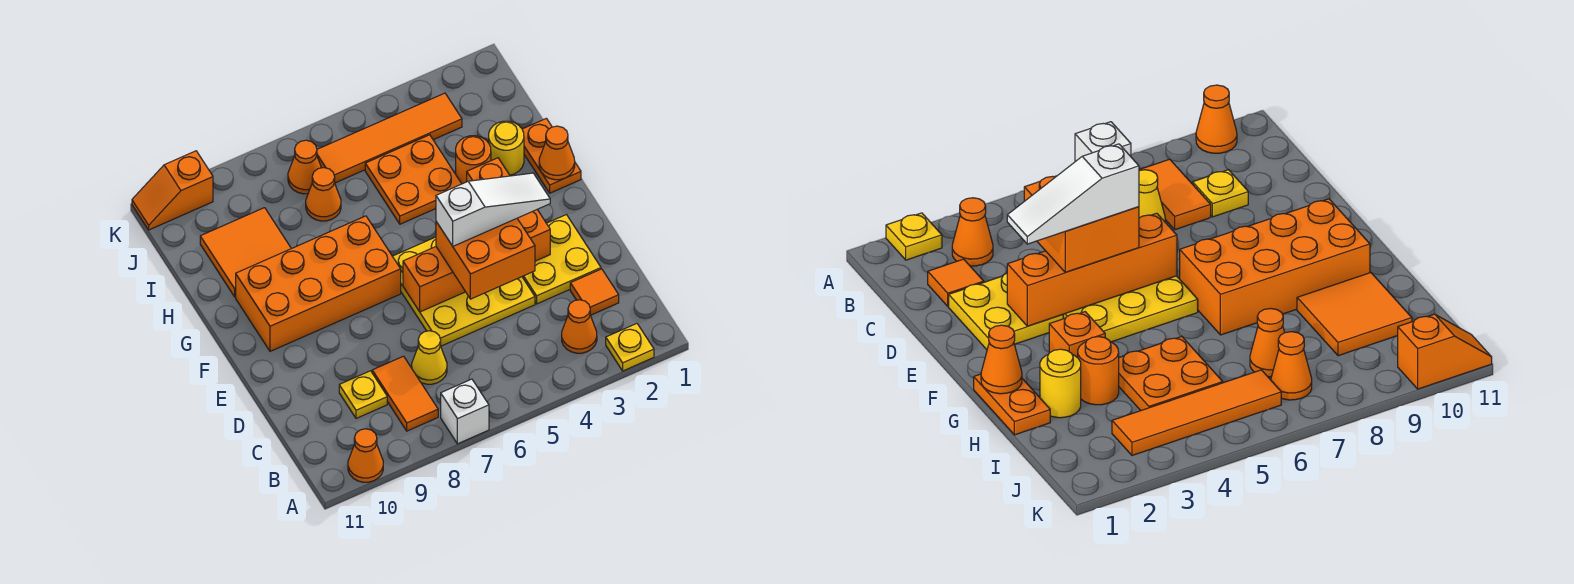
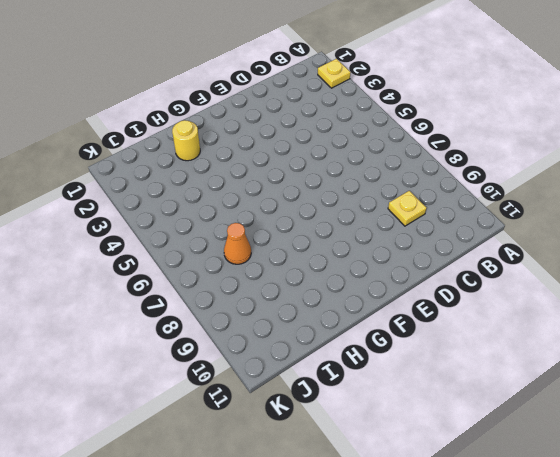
none -> white brick A7 level 1
none -> orange cone A10 level 1
none -> orange cone B3 level 1

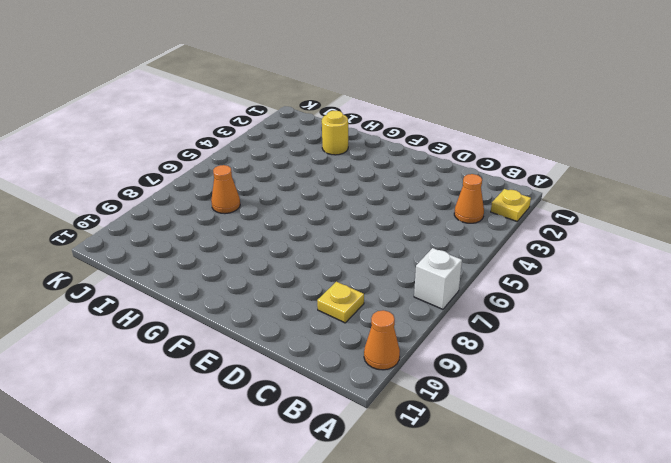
none -> orange tile B8:C8 level 1
none -> orange tile C2 level 1
none -> yellow cone C7 level 1

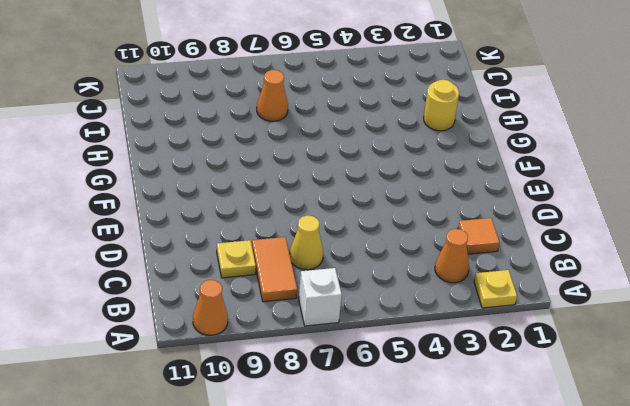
none -> yellow plate D2:E3 level 1
none -> yellow plate D4:F6 level 1
none -> orange brick F7:G10 level 1

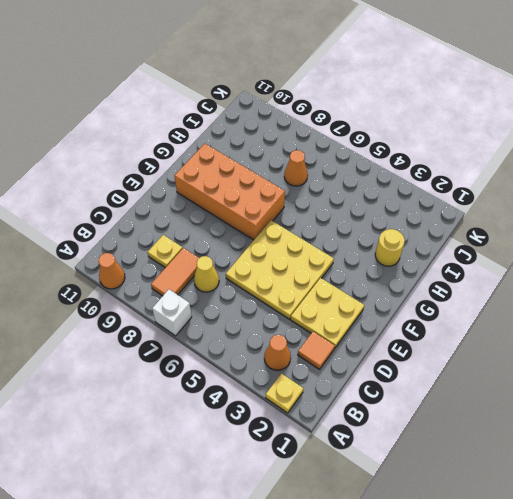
none -> orange plate G1:H1 level 1
none -> orange brick G3 level 1
none -> orange round brick H3 level 1

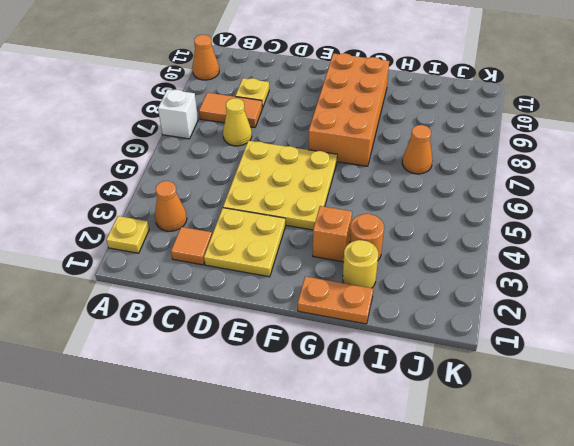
none -> orange plate H4:I5 level 1
none -> orange tile H9:I10 level 1
none -> orange tile J3:J6 level 1

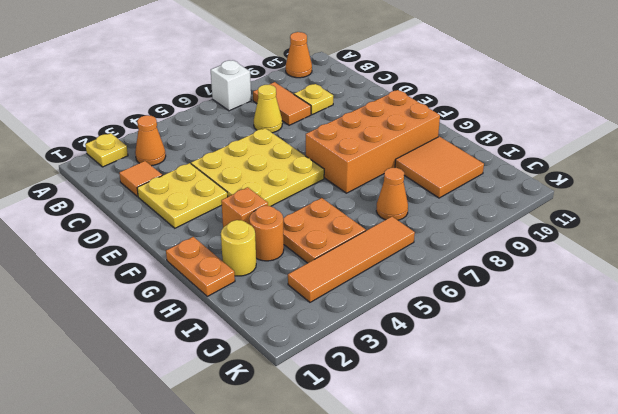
none -> orange cone J7 level 1
none -> orange slope K10:K11 level 1 top 10
none -> orange brick E3:E6 level 2

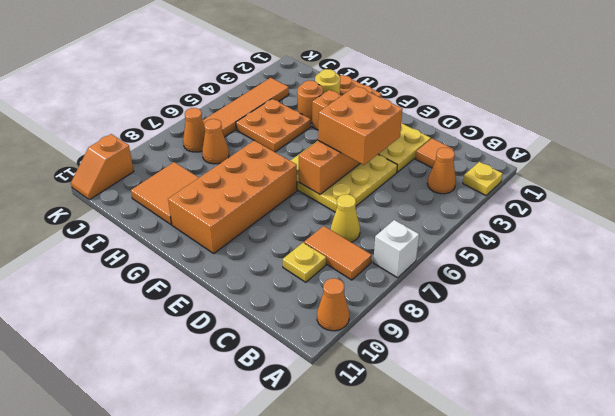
none -> orange cone G1 level 2
none -> white slope E3:E5 level 4 top 5

